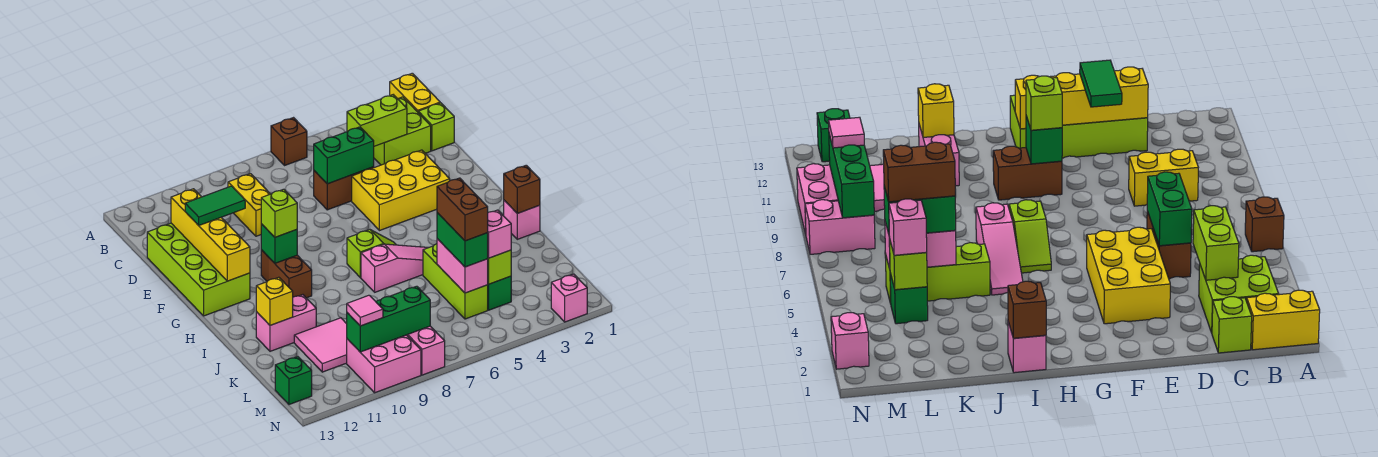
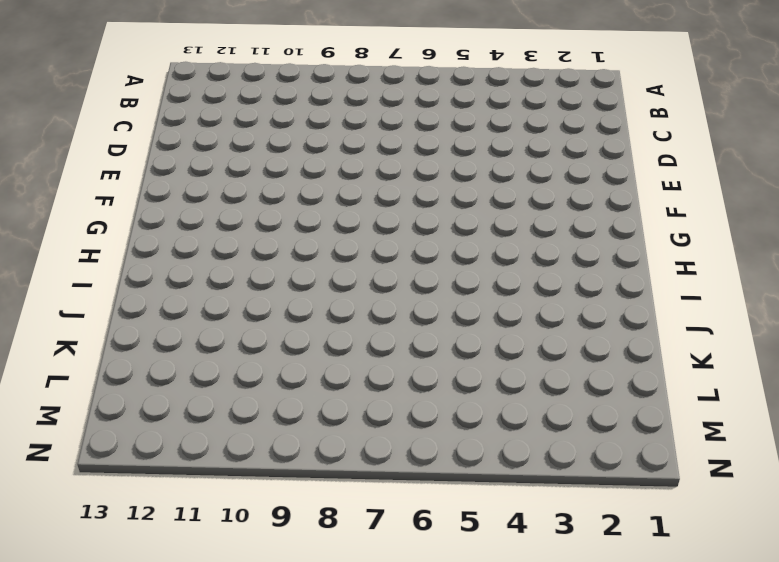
none -> yellow brick A1:B1 level 1
none -> brown brick A6 level 1
none -> lime brick B2:C3 level 1
none -> lime brick C1 level 1

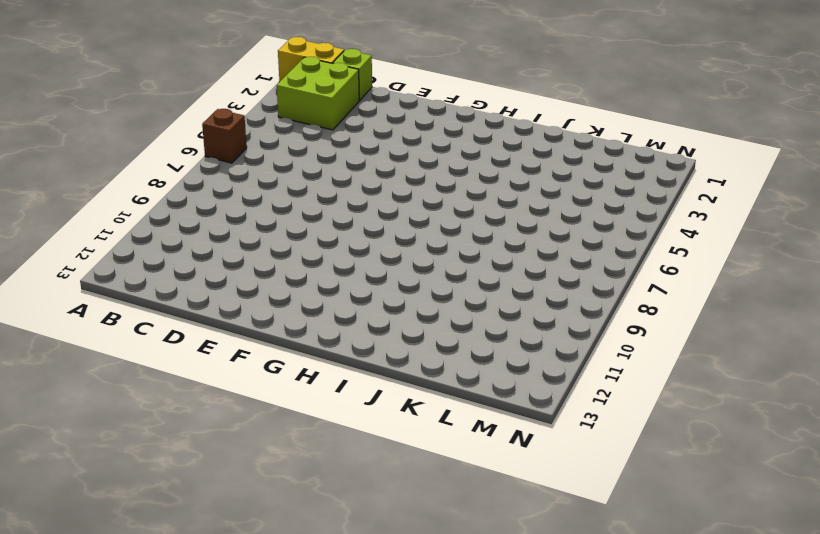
none -> yellow brick C9:D9 level 1
none -> brown brick D5:D6 level 1
none -> lime brick D12:G13 level 1
none -> yellow brick E3:F5 level 1

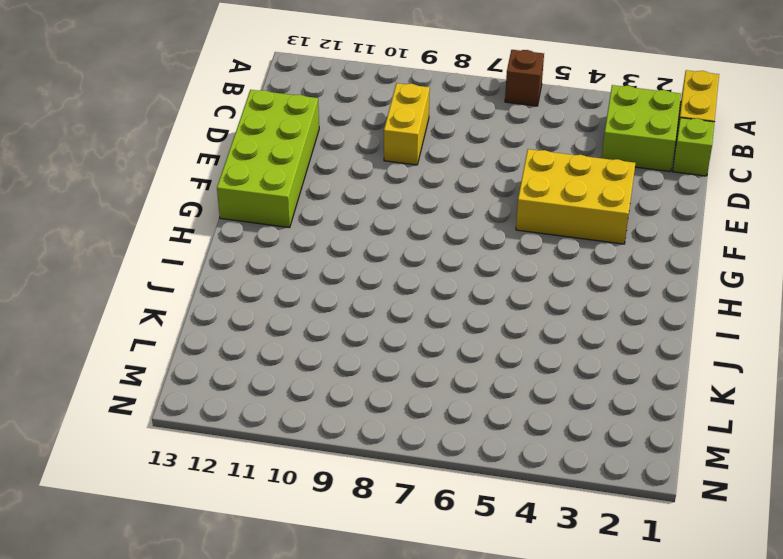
none -> brown brick D5:D6 level 1
none -> brown brick G10:H10 level 1
none -> lime slope H6:H7 level 1 top 7
none -> pink brick I1 level 1

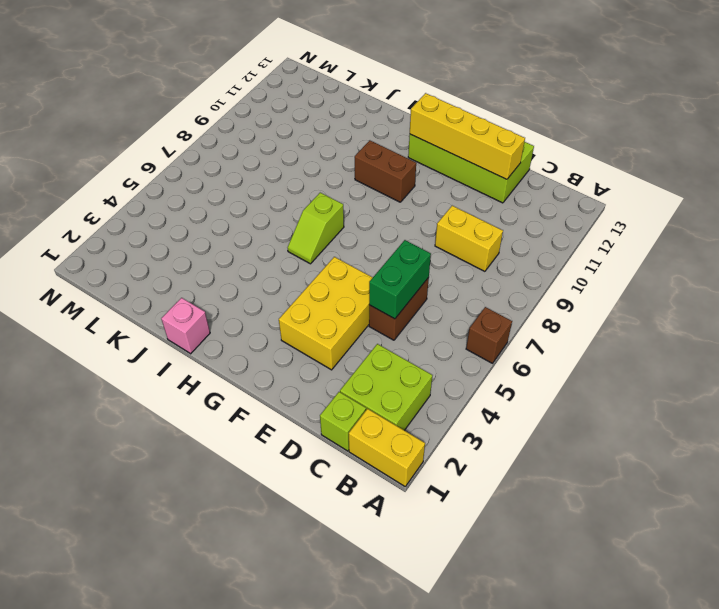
none -> pink slope I5:I7 level 1 top 7
none -> lime brick J5:L5 level 1
none -> pink brick J11:J12 level 1
none -> pink tile K10:L11 level 1

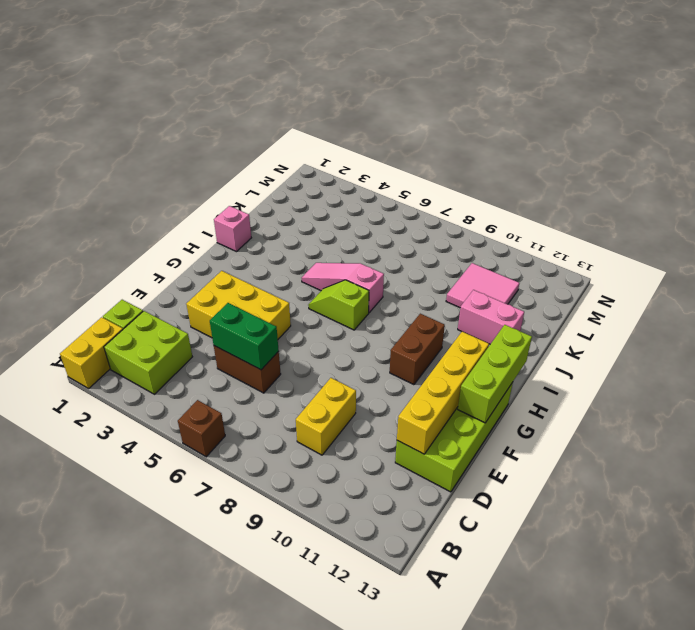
lime brick F13:H13 level 2 -> lime brick J5:L5 level 1
none -> green brick L4 level 1
none -> pink brick M8:N8 level 1
none -> pink brick M9:N10 level 1
none -> green brick M13 level 1

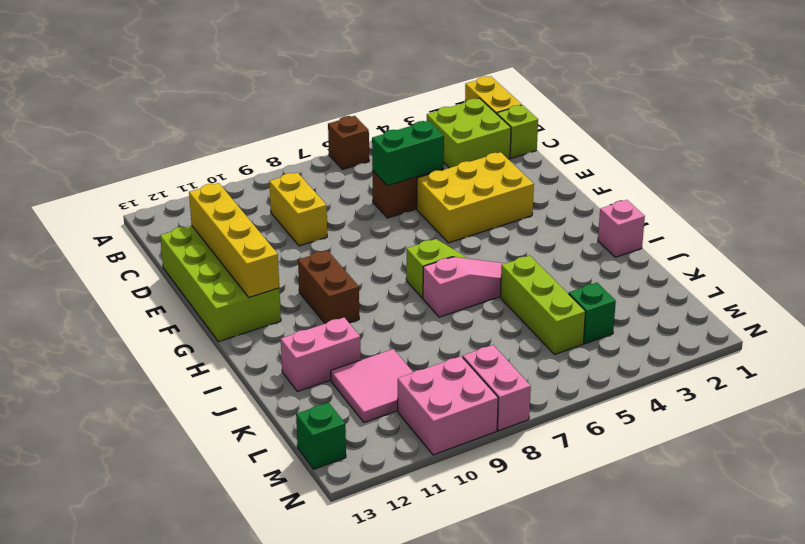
none -> pink brick N2 level 1
none -> lime brick C3:C4 level 2
none -> green brick G10 level 2
none -> brown brick I1 level 2

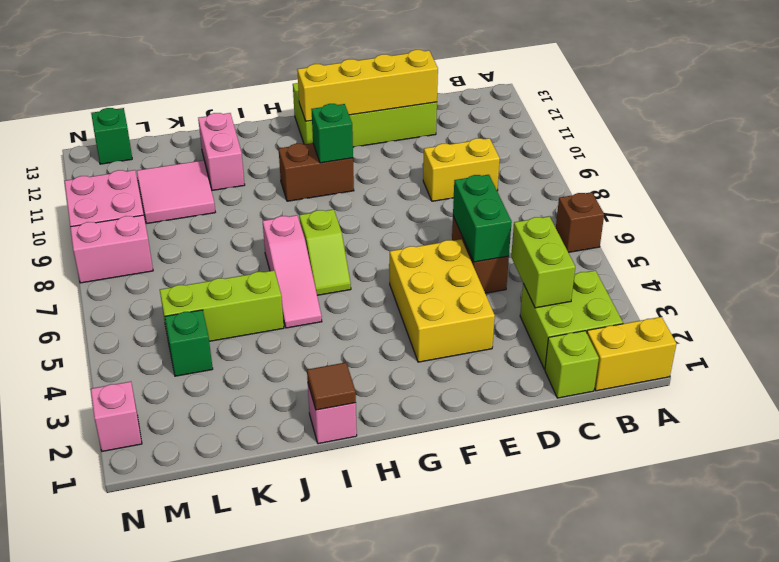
brown tile I1 level 2 -> brown brick I1 level 2
none -> yellow brick J12 level 2
none -> pink brick K5:L5 level 2
none -> lime brick L4 level 2
none -> green brick M8:M10 level 2

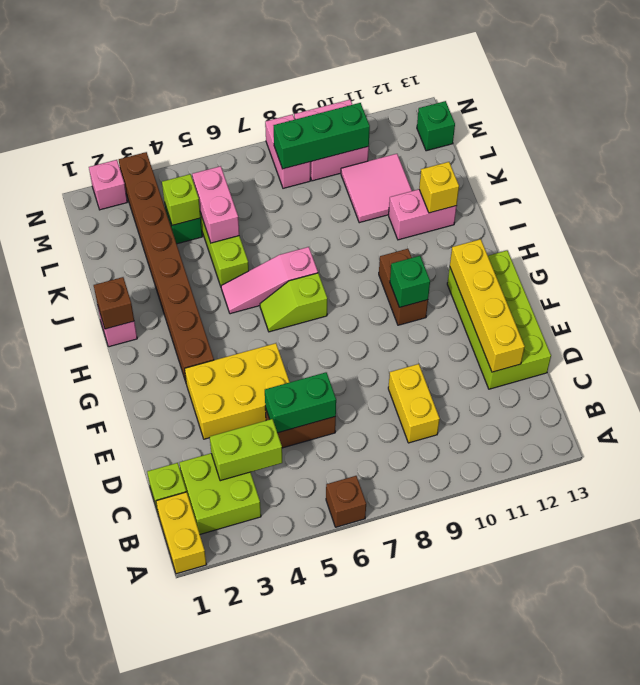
brown brick G3:N3 level 1 -> none
none -> green tile E11:E12 level 3
none -> lime brick G10 level 3
none -> green brick K5:L5 level 3
none -> pink brick L4 level 3

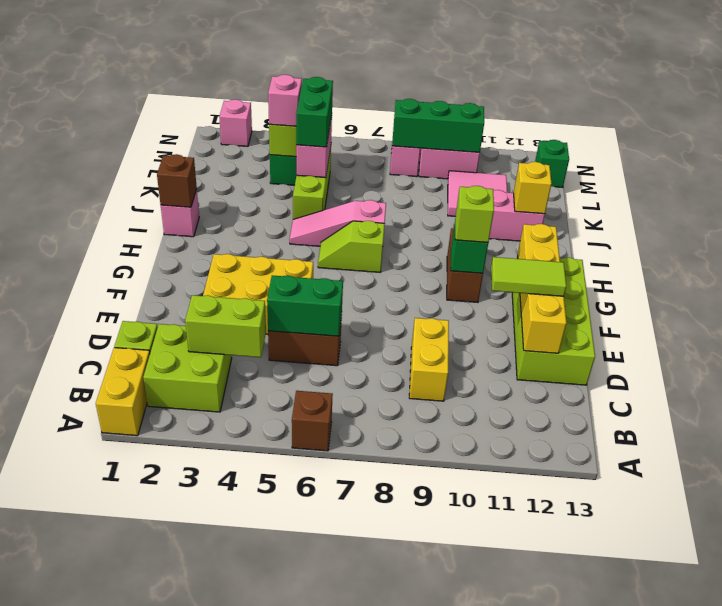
lime tile E11:E12 level 3 -> green tile E11:E12 level 3
none -> pink tile M10 level 3
none -> brown brick K5:L5 level 4

